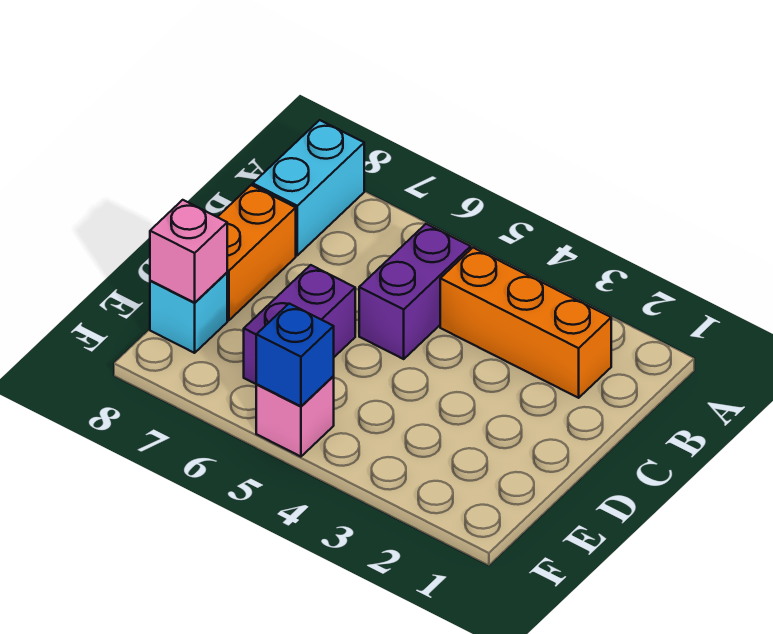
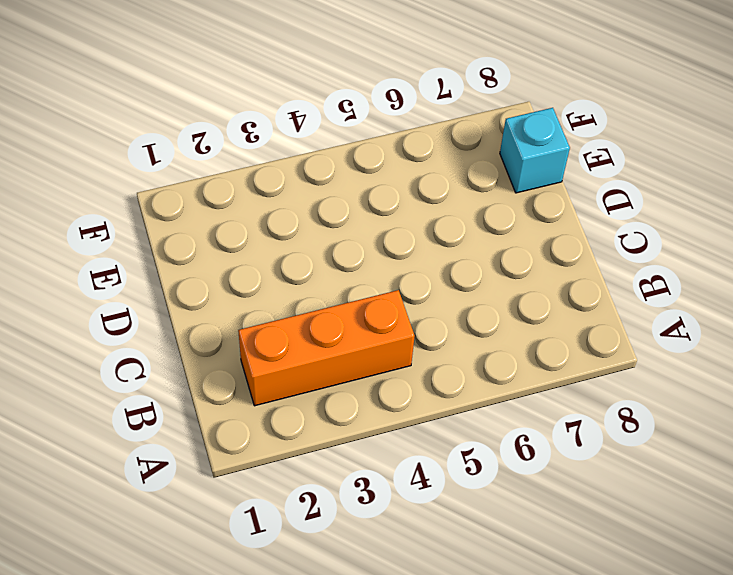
none -> cyan brick A8:B8 level 1
none -> purple brick B5:C5 level 1

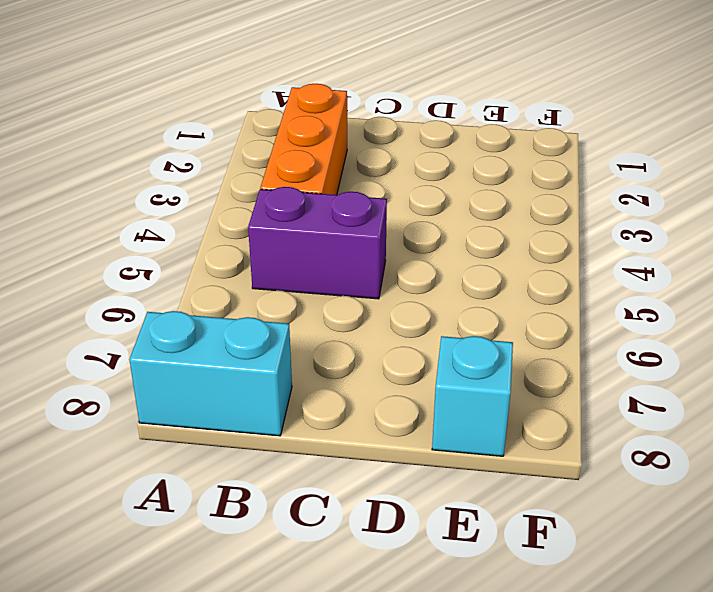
none -> orange brick C8:D8 level 1
none -> purple brick D6:E6 level 1

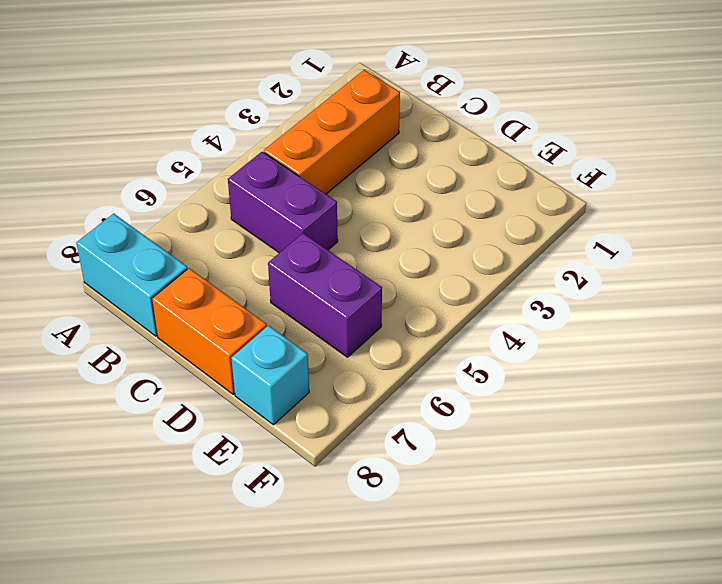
none -> pink brick F5 level 1
none -> pink brick E8 level 2

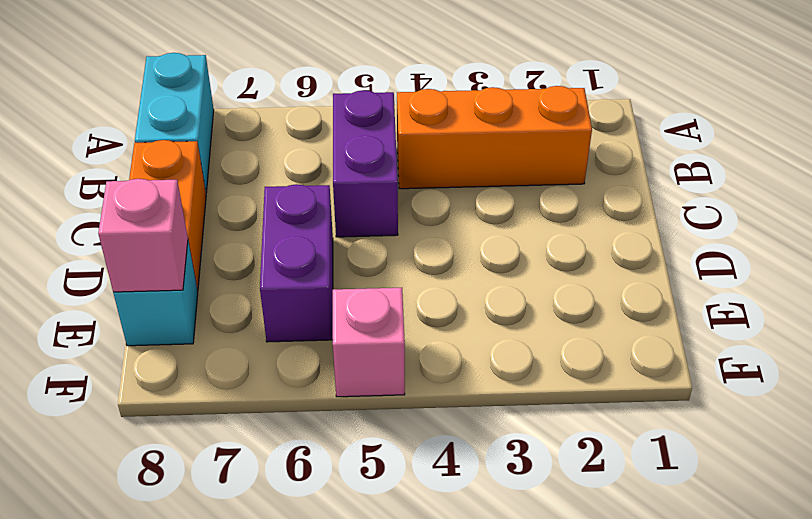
none -> blue brick F5 level 2

